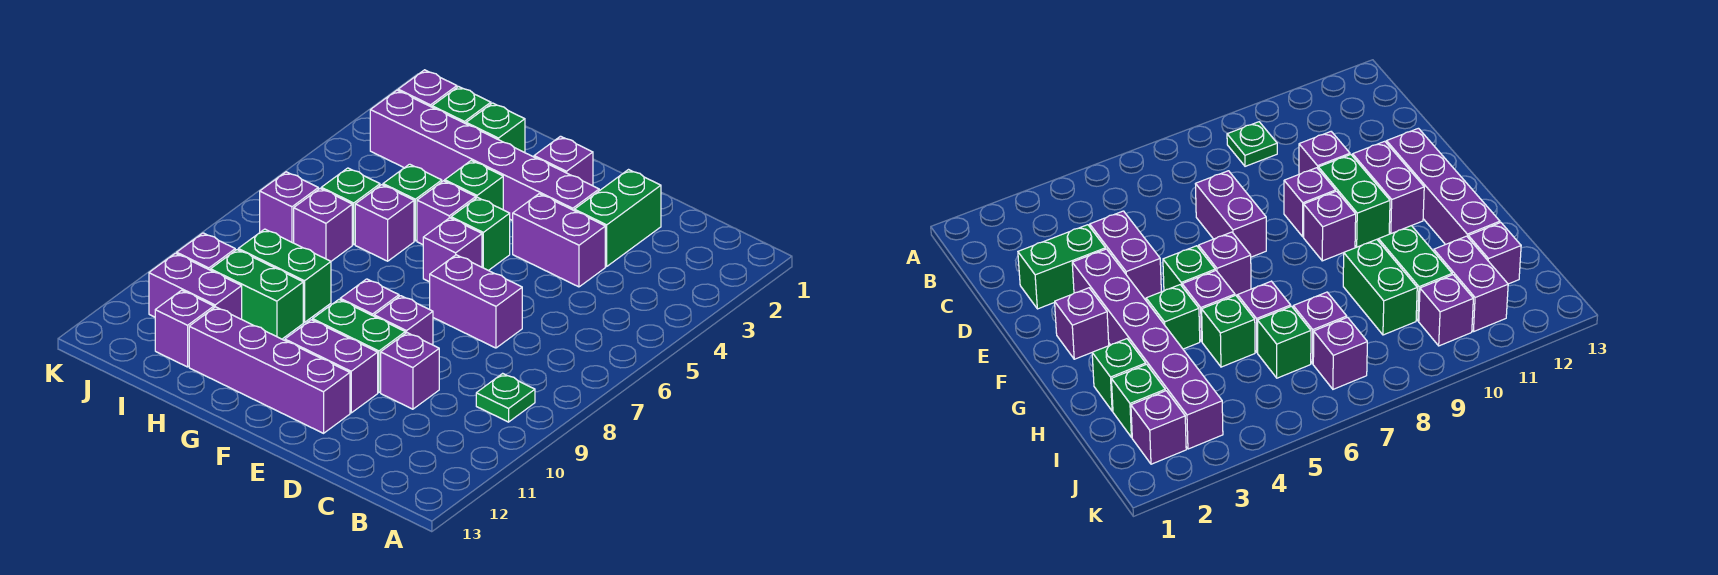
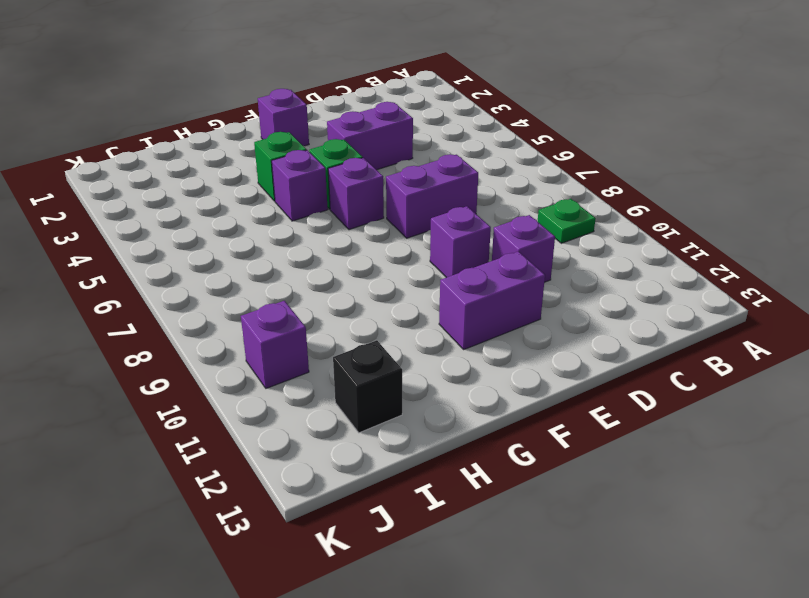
black brick I12 level 1 -> purple brick I12 level 1
none -> green brick D2:D3 level 1
none -> purple brick E3:J3 level 1
none -> green brick E10:F10 level 1

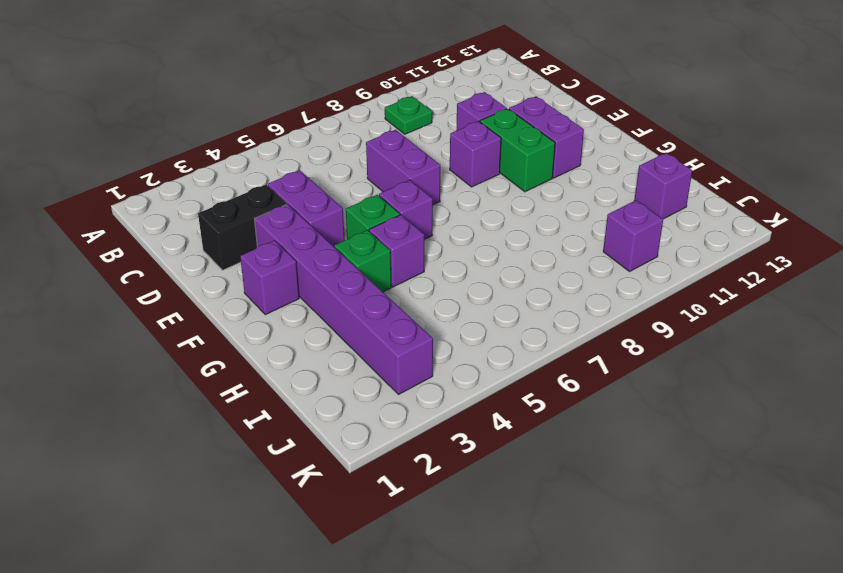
black brick D2:D3 level 1 -> green brick D2:D3 level 1
none -> purple brick E12:H12 level 1
none -> purple brick F9 level 1
none -> green brick H2 level 1

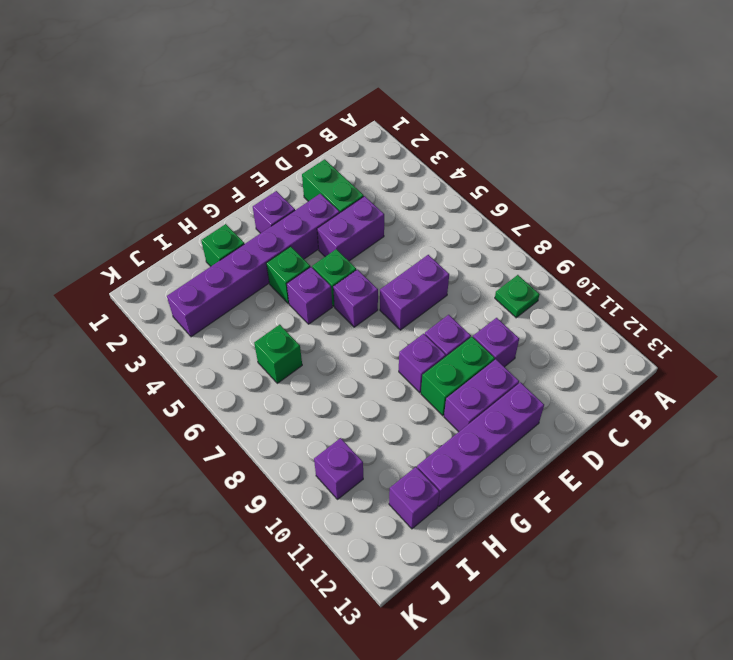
none -> green brick H5 level 1
none -> purple brick H6 level 1
none -> green brick H9:I9 level 1

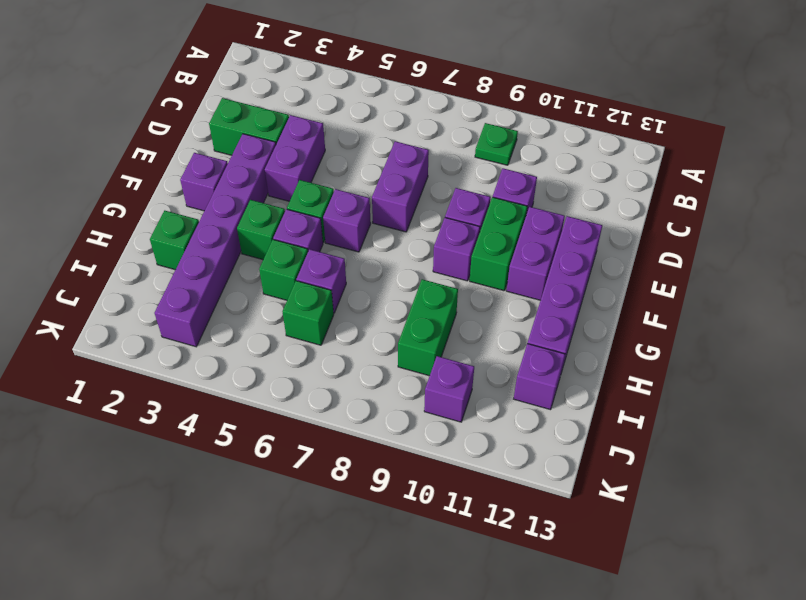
none -> green brick H10:I10 level 1
none -> green brick I2 level 1
none -> purple brick I7 level 1

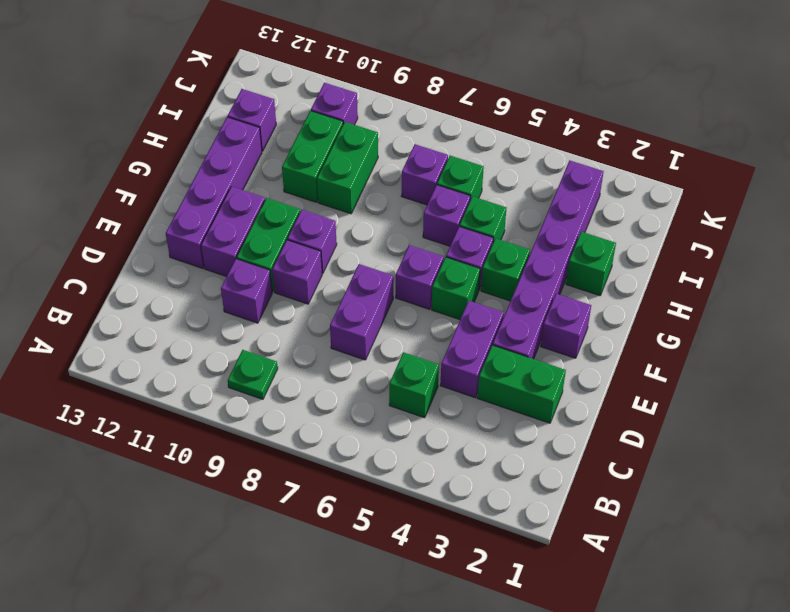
green brick C5 level 1 -> green brick I2 level 1
none -> purple brick I11:J11 level 1
none -> purple brick J2 level 1
none -> purple brick J7 level 1

